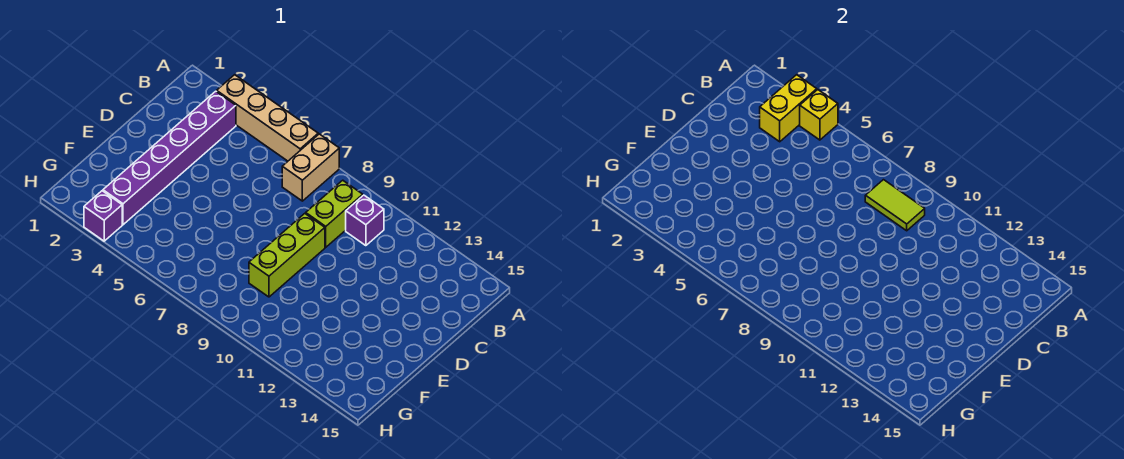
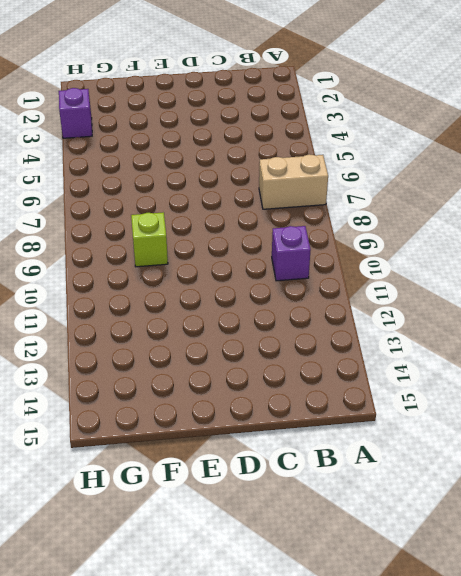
lime brick F9 level 1 -> lime brick D9:F9 level 1
none -> tan brick A3:A6 level 1
none -> purple brick B3:G3 level 1

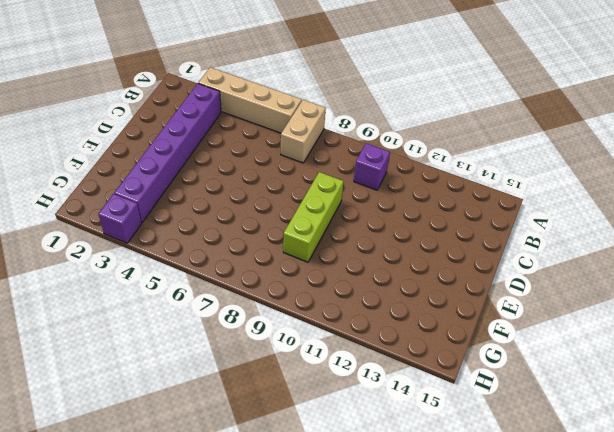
none -> lime brick B9:C9 level 1
none -> yellow brick A3:B3 level 2

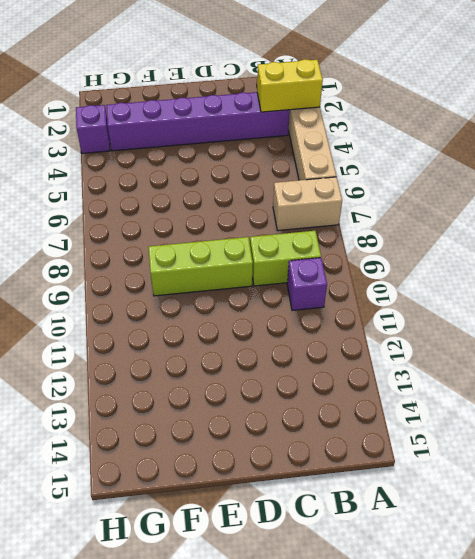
none -> yellow brick A4 level 2
none -> lime tile B8:B9 level 2

